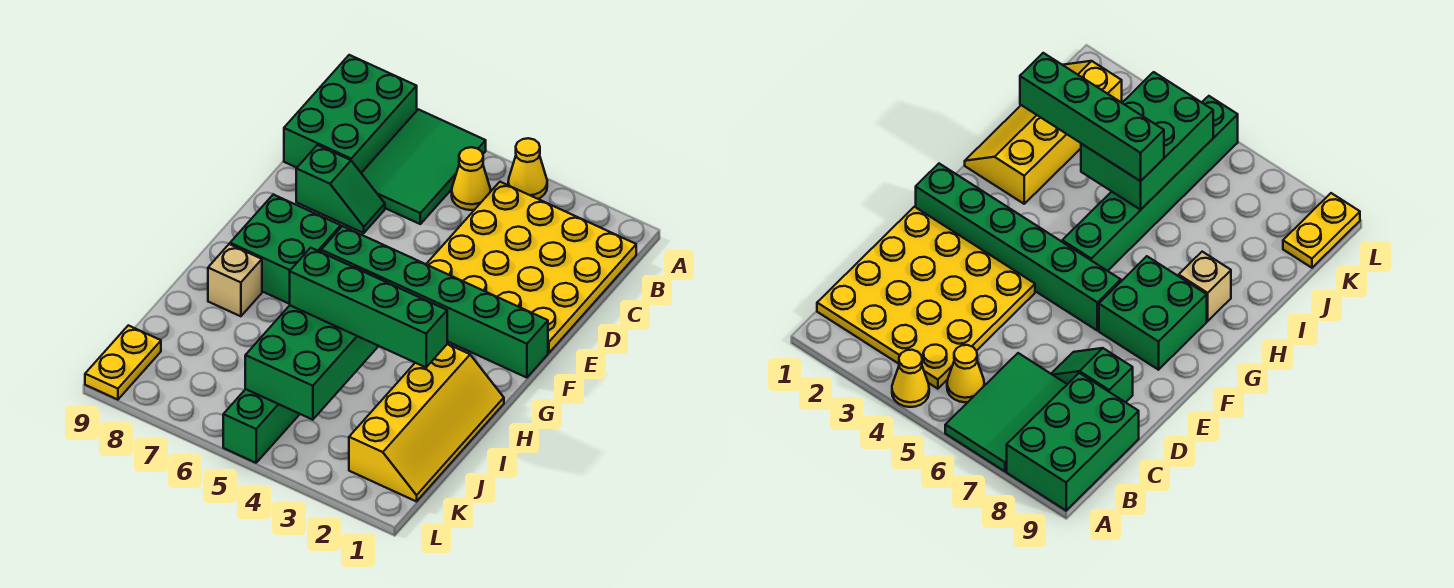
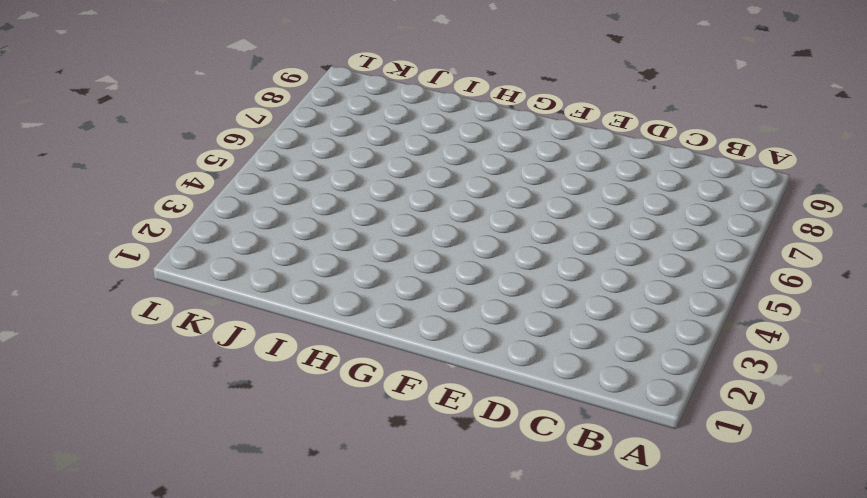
none -> yellow cone A4 level 1
none -> green tile A6:C7 level 1
none -> green brick A8:C9 level 1

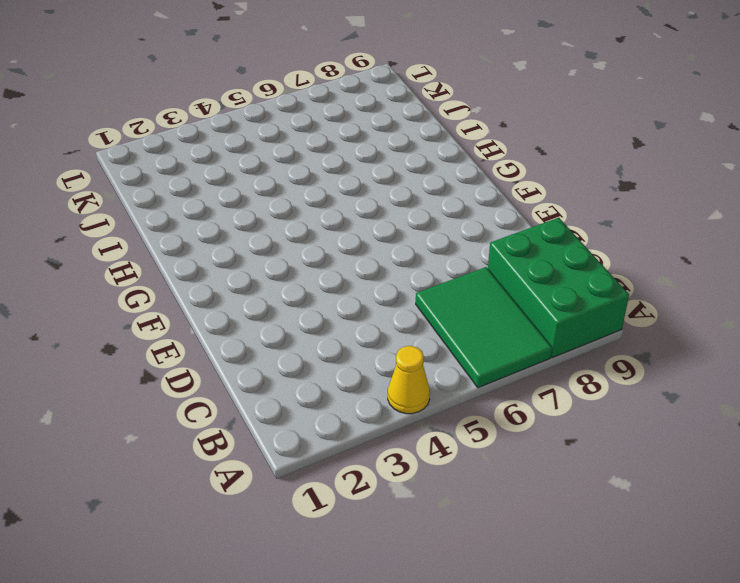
none -> yellow plate B1:E4 level 1
none -> yellow cone B5 level 1
none -> green slope D7:D8 level 1 top 8

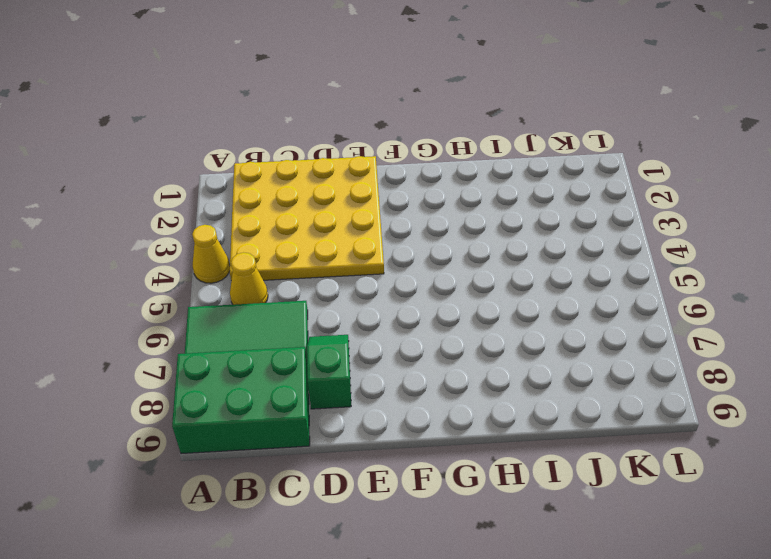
none -> green brick F1:F6 level 1
none -> green brick F7:G8 level 1
none -> green brick G5:L5 level 1

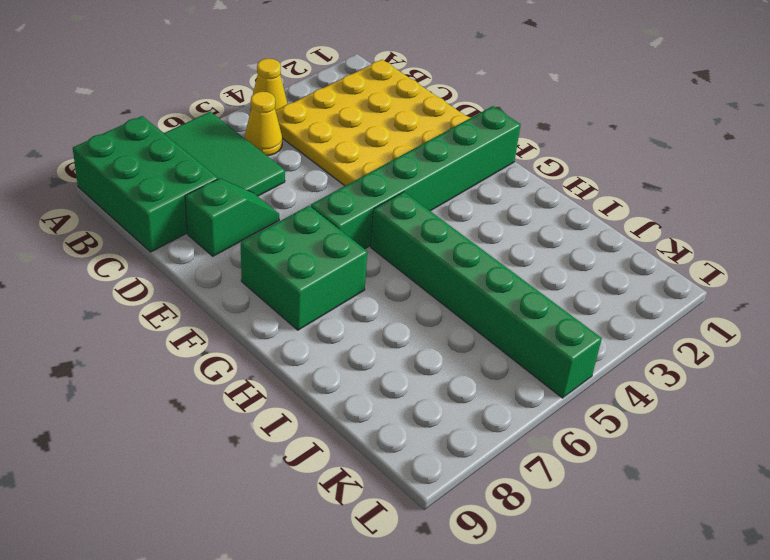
none -> yellow slope H1:K2 level 1 top 2
none -> tan brick H8 level 1
none -> yellow plate K9:L9 level 1

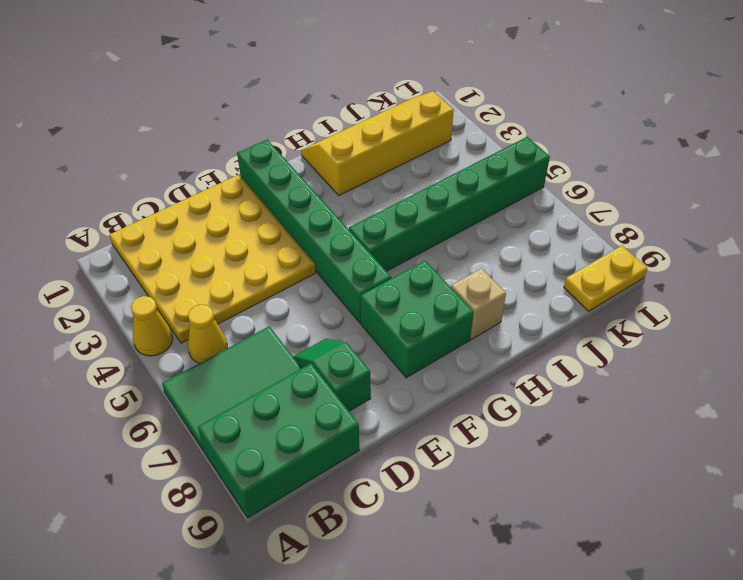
none -> green brick I4:K5 level 2
none -> green brick I2:I5 level 3

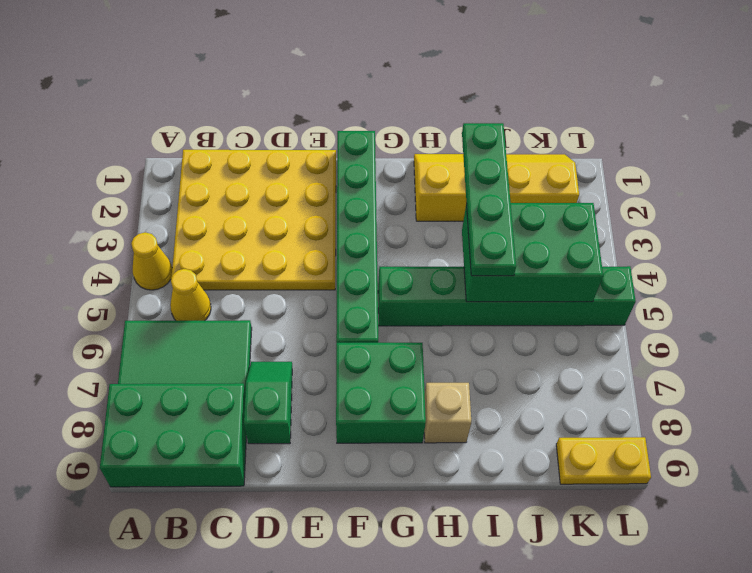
green plate I2:I5 level 3 -> green brick I2:I5 level 3

